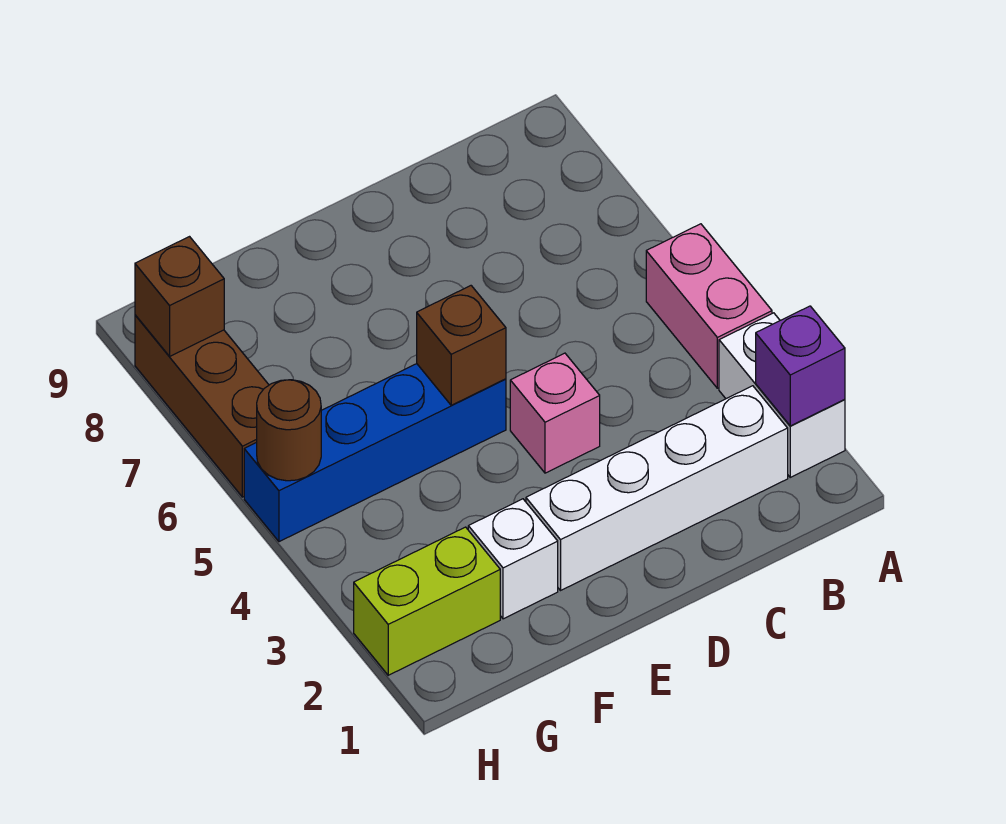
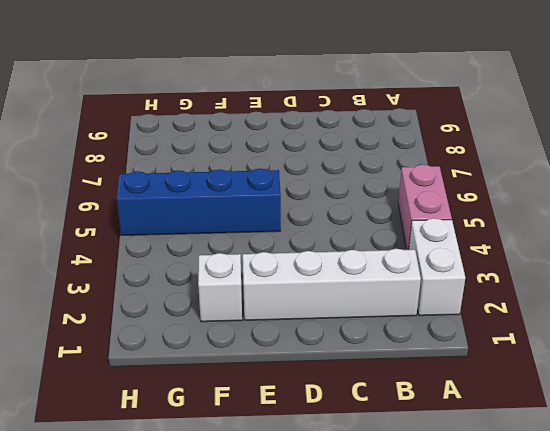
none -> pink brick D4 level 1
none -> lime brick G2:H2 level 1
none -> brown brick H6:H8 level 1

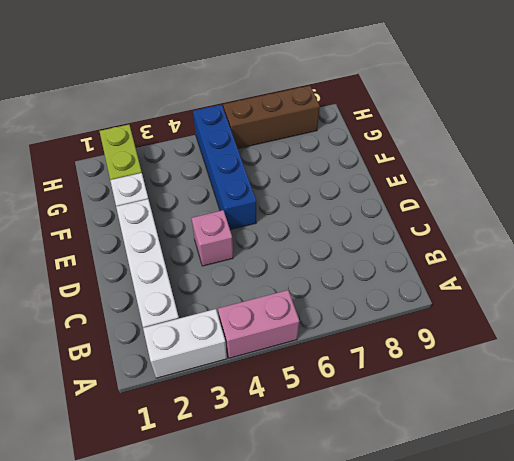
none -> purple brick A2 level 2
none -> brown brick E5 level 2
none -> brown round brick H5 level 2

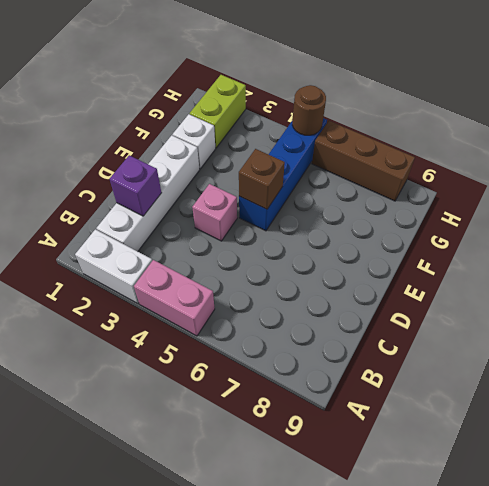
purple brick C2 level 2 -> purple brick A2 level 2
none -> brown brick H8 level 2

